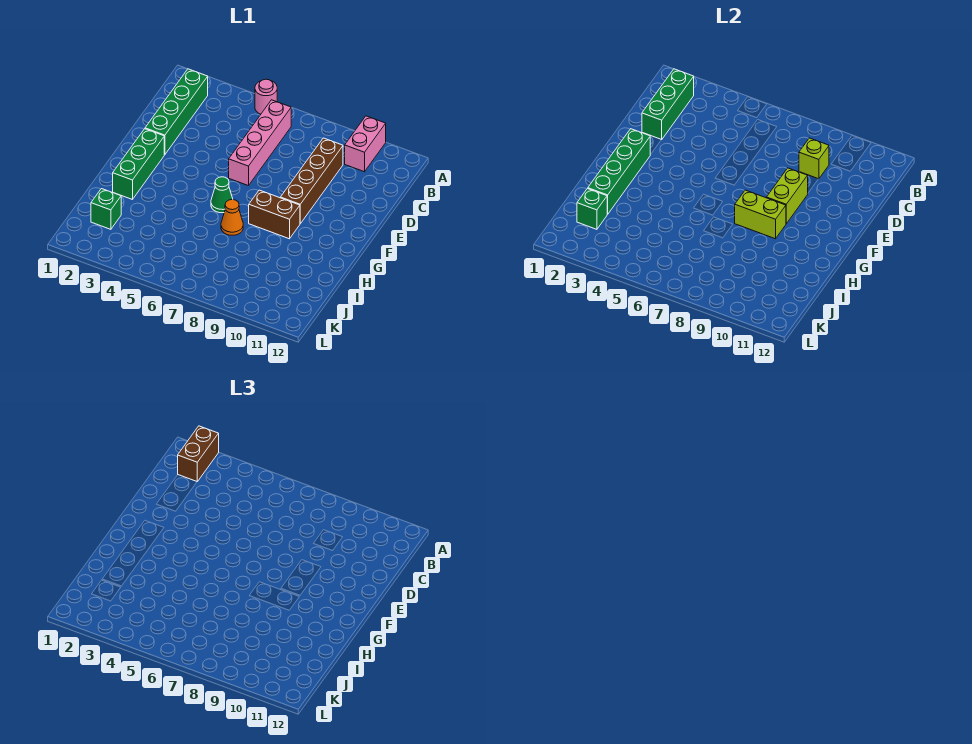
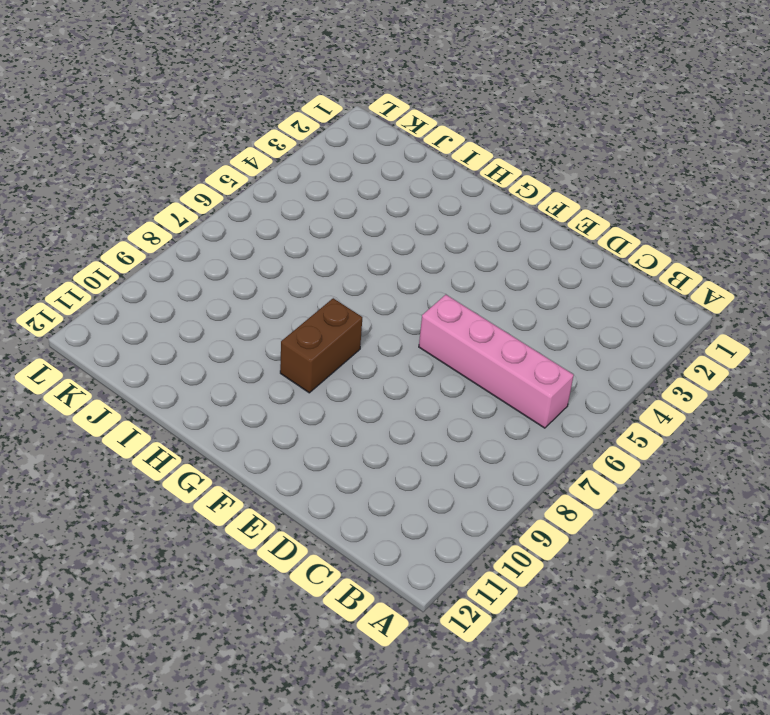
none -> pink round brick A5 level 1
none -> pink brick A10:B10 level 1
none -> green brick B2:E2 level 1

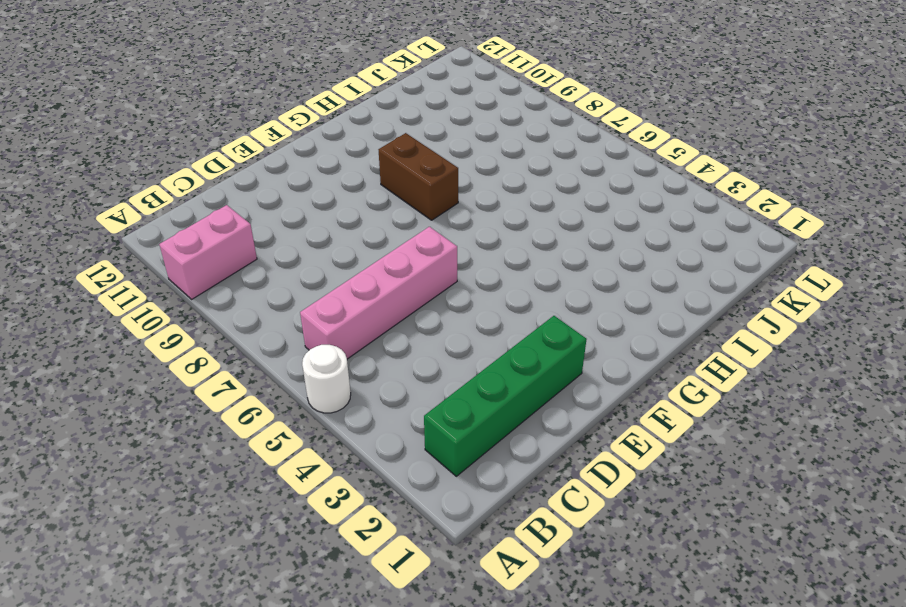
white round brick A5 level 1 -> pink round brick A5 level 1
none -> brown brick C9:F9 level 1
none -> green brick F2:H2 level 1
none -> green cone G6 level 1

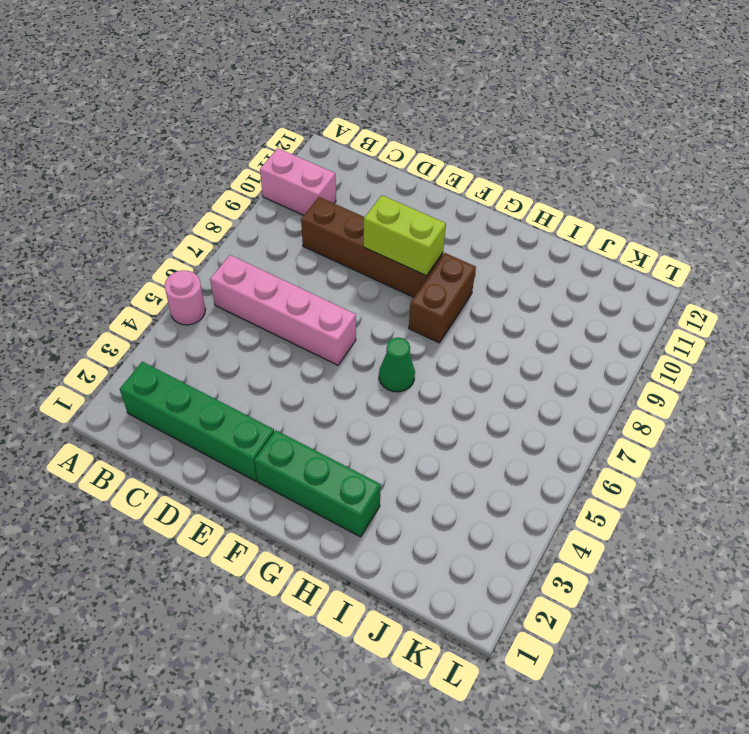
none -> orange cone H7 level 1
none -> green brick J2 level 1
none -> green brick B2:D2 level 2

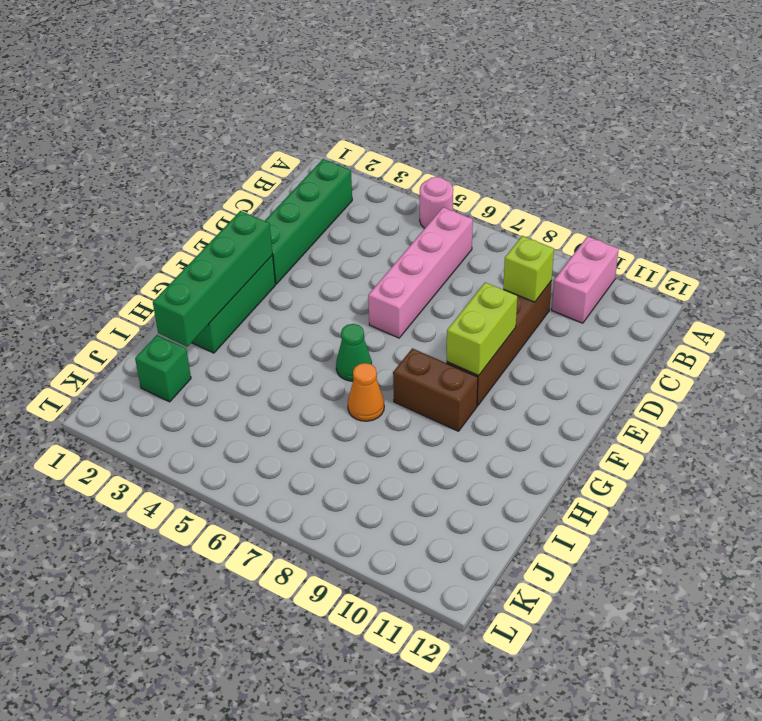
none -> green brick B2:D2 level 2
none -> lime brick G8:G9 level 2
none -> green brick J2 level 2

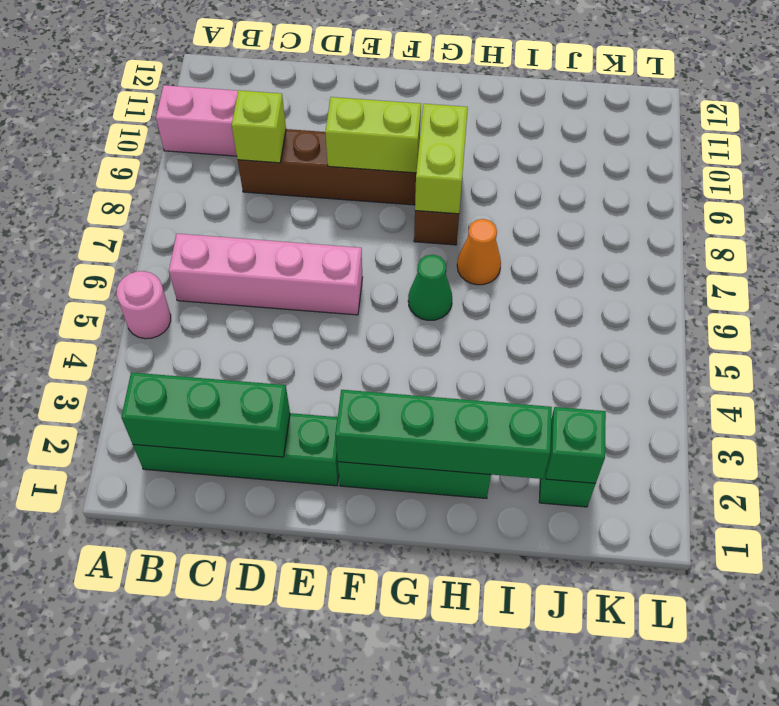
none -> brown brick A2:B2 level 3

